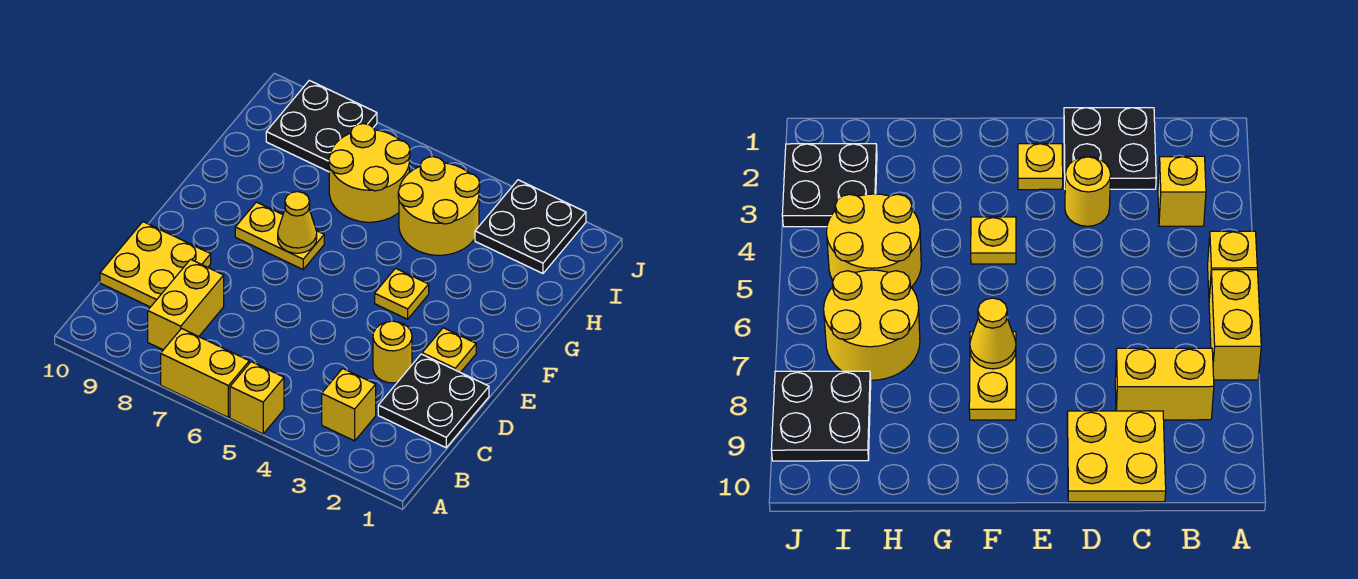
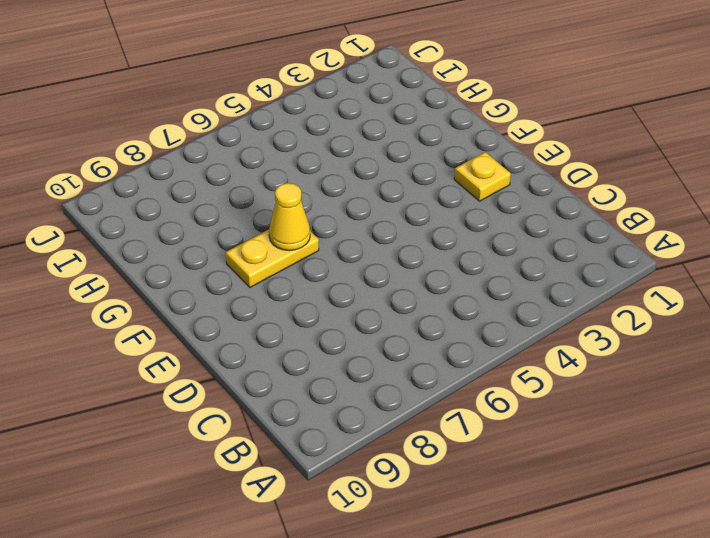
none -> yellow brick A5 level 1
none -> yellow brick A6:A7 level 1
none -> yellow brick B3 level 1

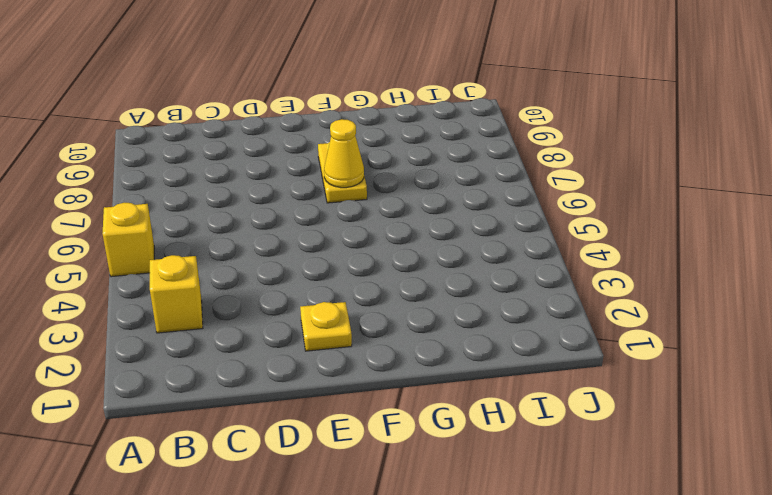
none -> yellow brick A6:A7 level 1
none -> yellow brick B8:C8 level 1
none -> black plate C1:D2 level 1

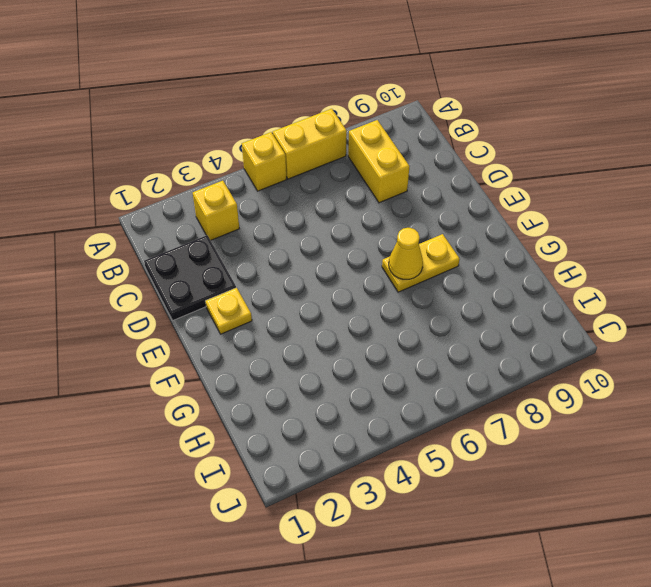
none -> yellow plate C9:D10 level 1
none -> yellow round brick D3 level 1
none -> yellow plate F4 level 1

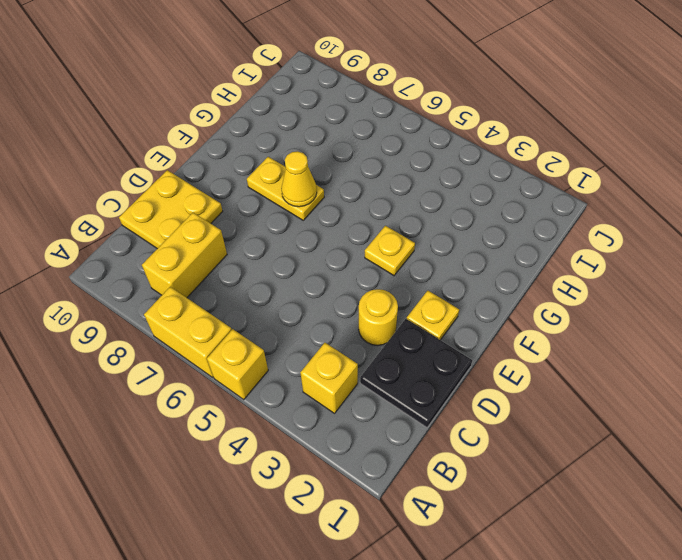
none -> yellow round brick H4:I5 level 1
none -> yellow round brick H6:I7 level 1
none -> black plate I2:J3 level 1

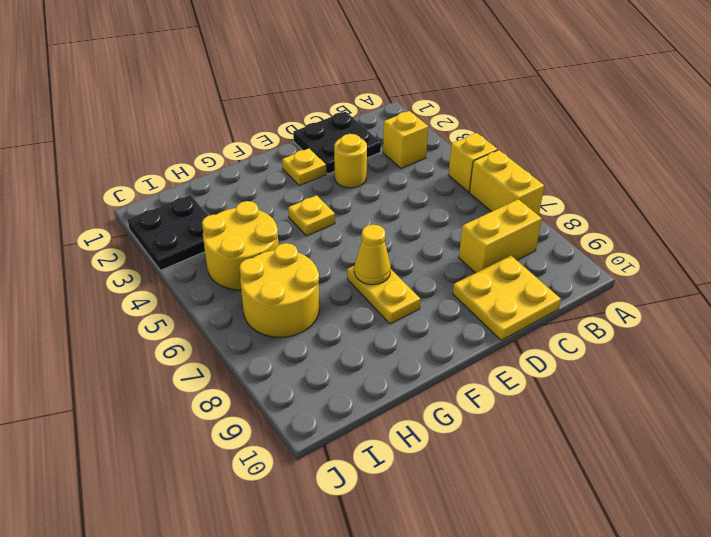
none -> black plate I8:J9 level 1

